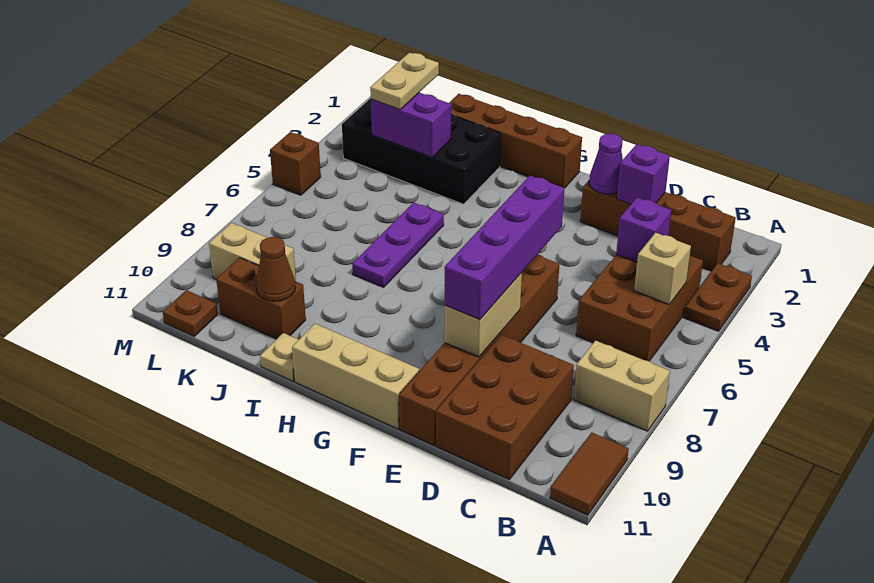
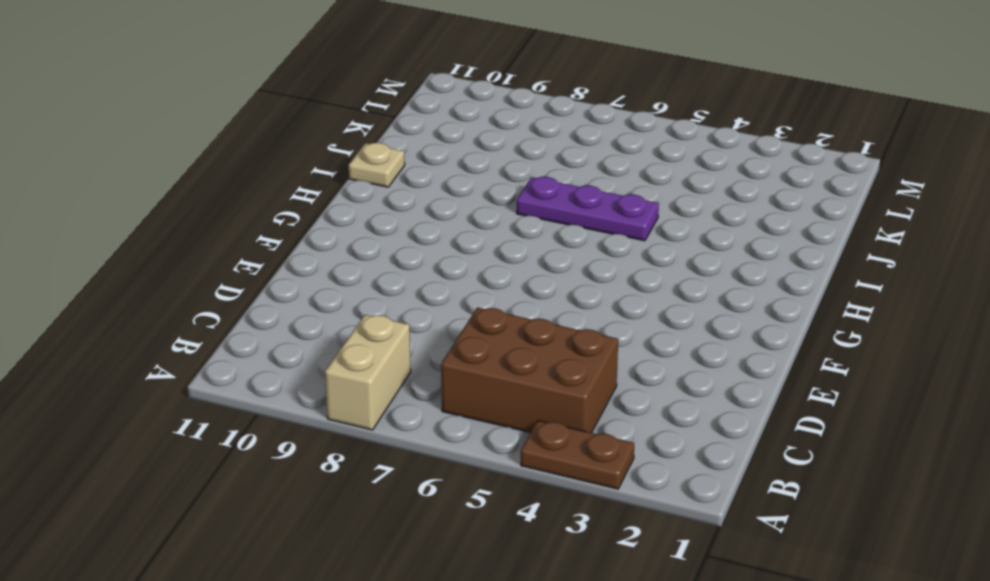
none -> brown tile A10:A11 level 1
none -> brown brick B2:E2 level 1
none -> brown brick C9:D11 level 1

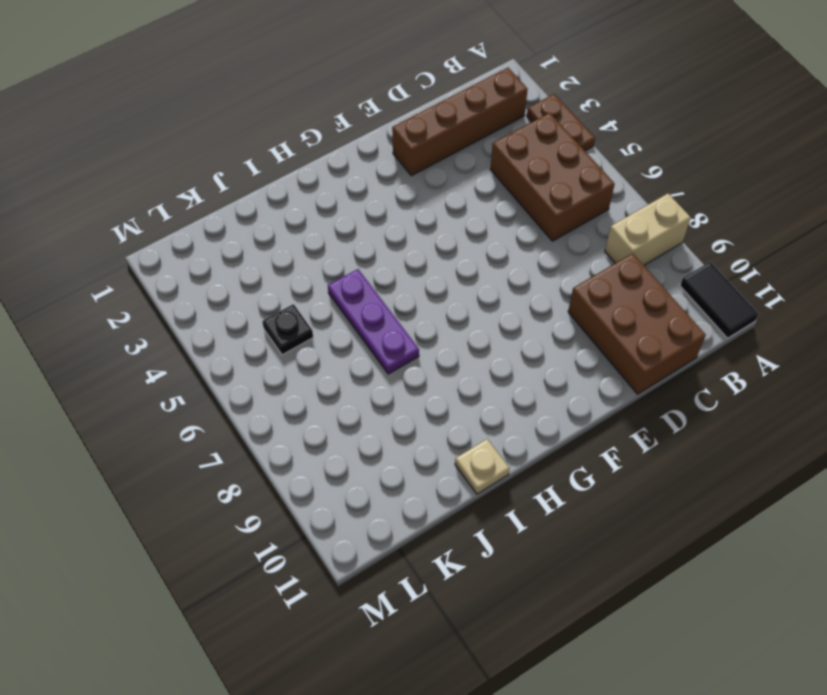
black tile A10:A11 level 1 -> brown tile A10:A11 level 1
black plate K5 level 1 -> none
none -> brown brick E6:E11 level 1
none -> tan brick F11:H11 level 1
none -> brown brick G1:J1 level 1

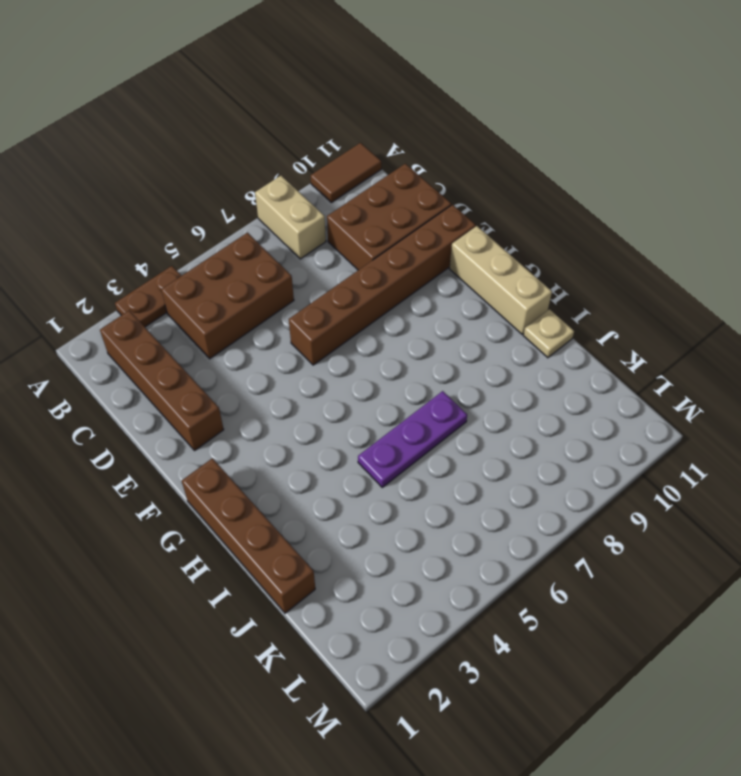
none -> black brick I2:L3 level 1
none -> brown brick J10:K10 level 1
none -> tan brick K9:L9 level 1

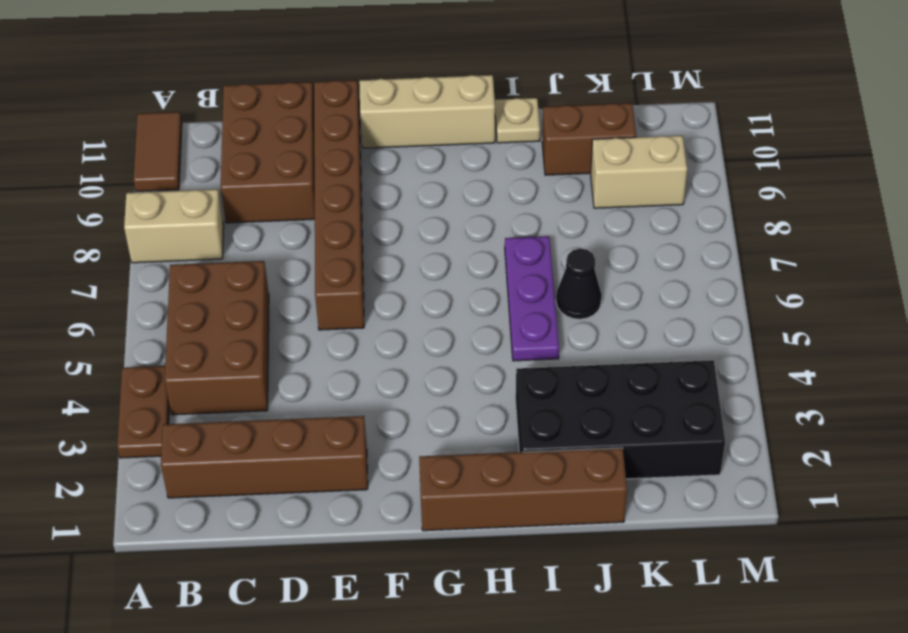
black cone J6 level 1 -> none
none -> brown plate L11 level 1
none -> brown brick M5 level 1
none -> tan brick B5 level 2

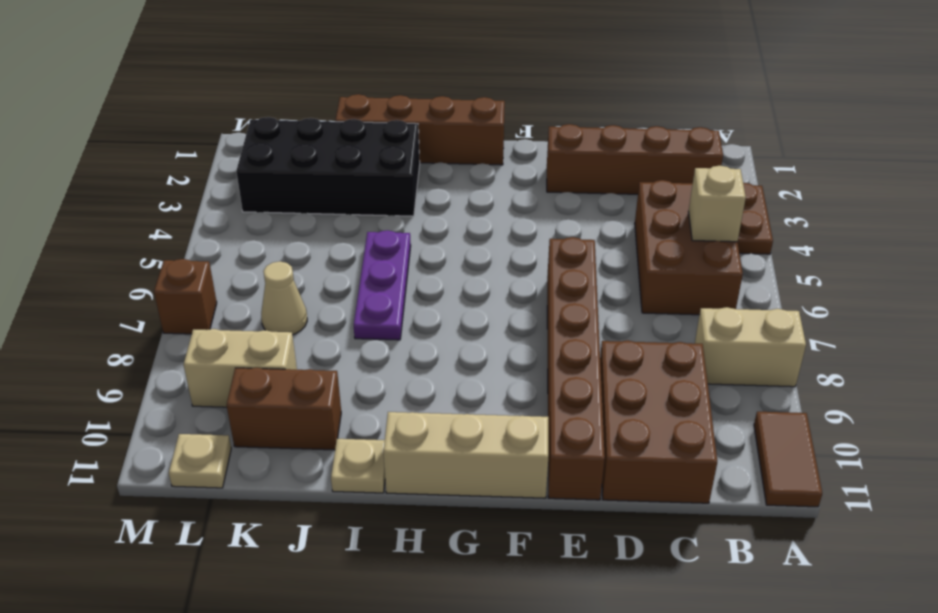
tan cone K7 level 1 -> none
tan plate L11 level 1 -> brown plate L11 level 1
brown brick M7 level 1 -> brown brick M5 level 1
none -> purple brick C4 level 2
none -> purple brick D2 level 2
none -> purple cone E2 level 2

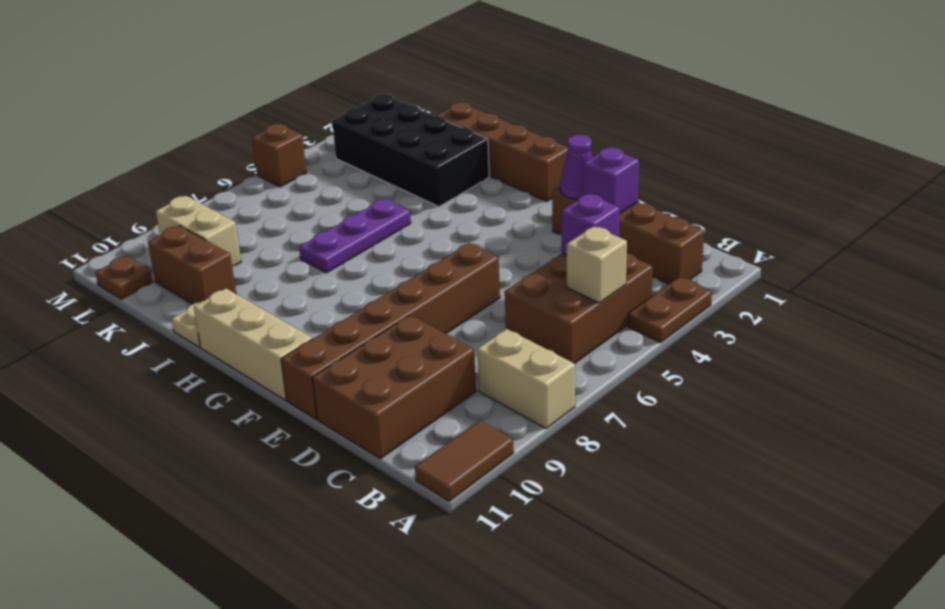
none -> tan brick E8:E9 level 2
none -> purple brick J3:K3 level 2
none -> brown cone J10 level 2

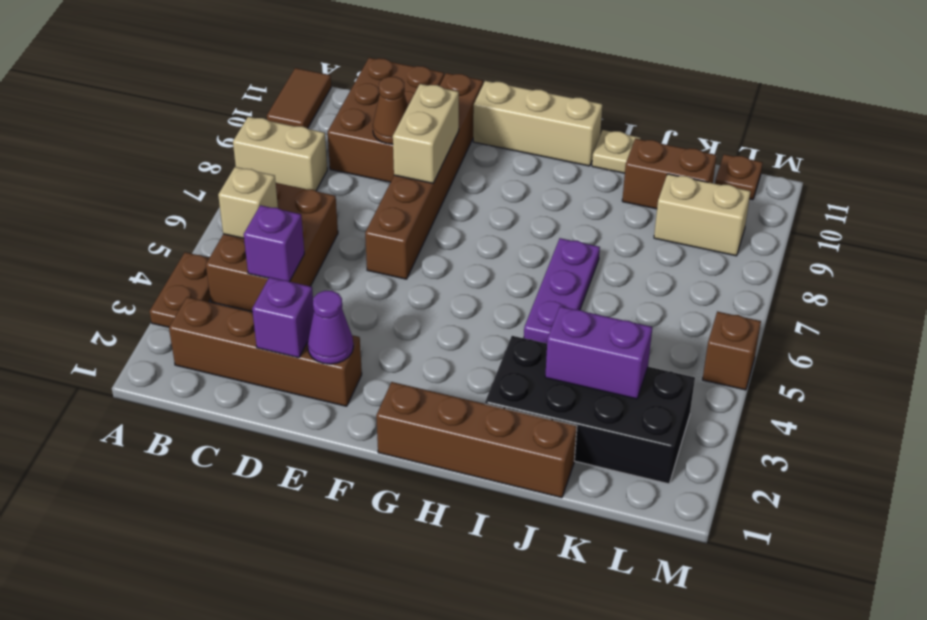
brown cone D9 level 2 -> brown cone J10 level 2
none -> purple brick E6:E9 level 3
none -> tan plate K2:K3 level 3

